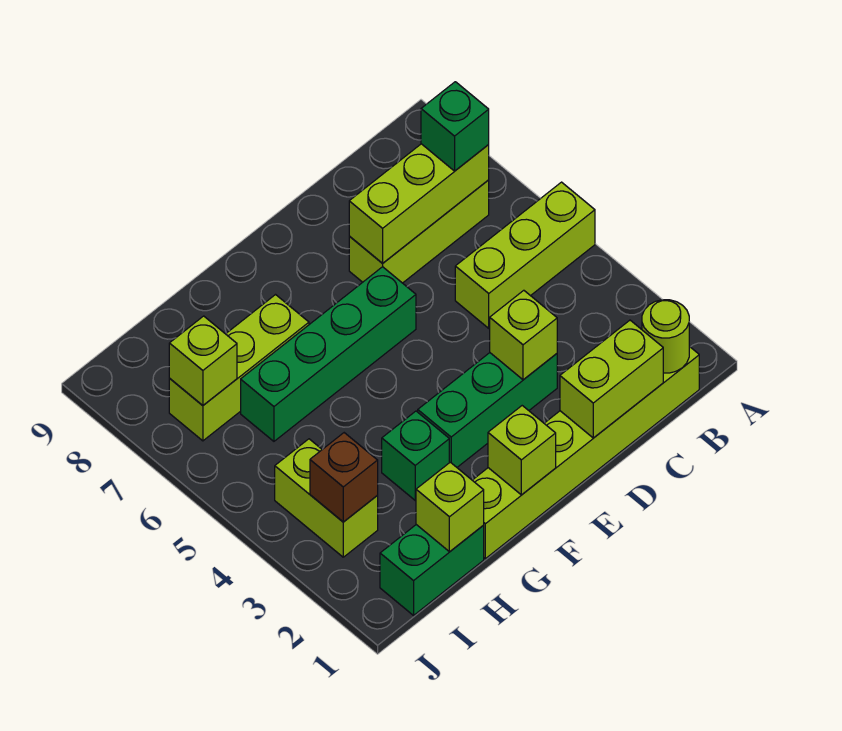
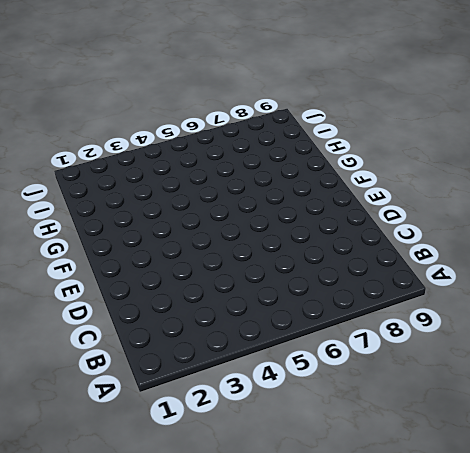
none -> lime brick A5:C5 level 1
none -> lime brick B1:G1 level 1
none -> lime brick B7:D7 level 1

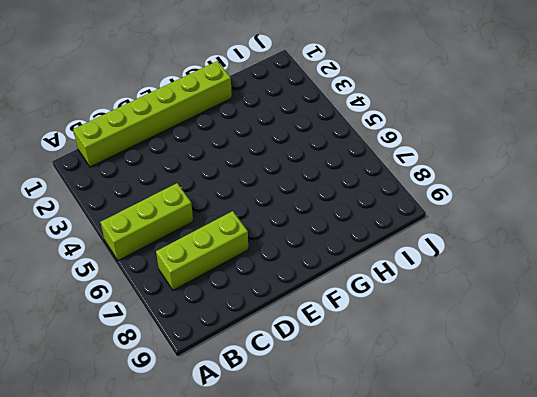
none -> green brick D3:F3 level 1
none -> green brick E6:H6 level 1
none -> green brick G3 level 1

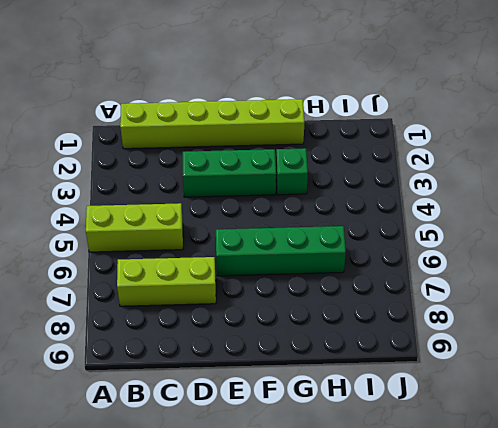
none -> lime brick G7:I7 level 1
none -> green brick H1:I1 level 1
none -> lime brick I3:I4 level 1

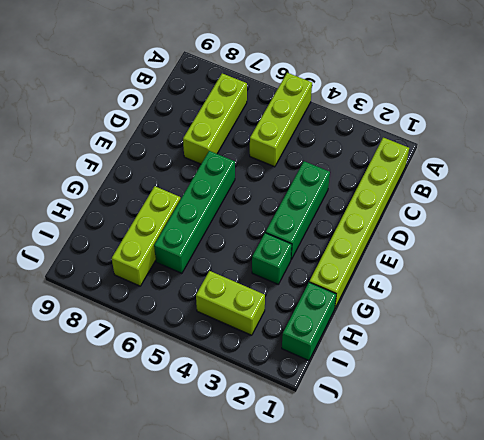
none -> lime round brick B1 level 2
none -> lime brick B7:D7 level 2
none -> lime brick C1:D1 level 2

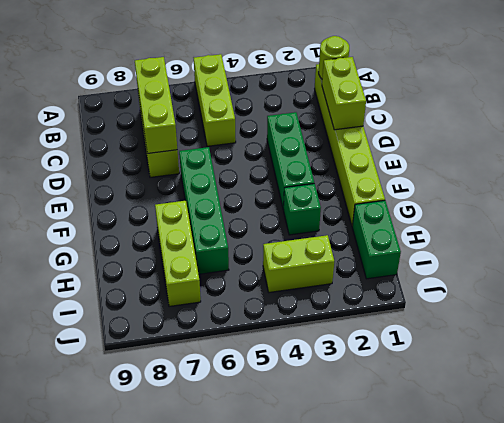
none -> lime brick D3 level 2
none -> lime brick F1 level 2
none -> lime brick H1 level 2

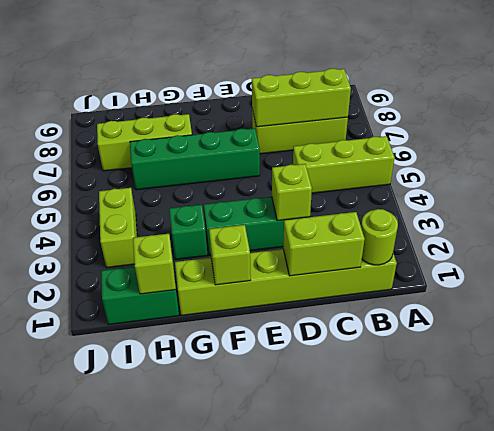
none -> brown brick I3 level 2
none -> lime brick I7 level 2
none -> green brick B7 level 3

